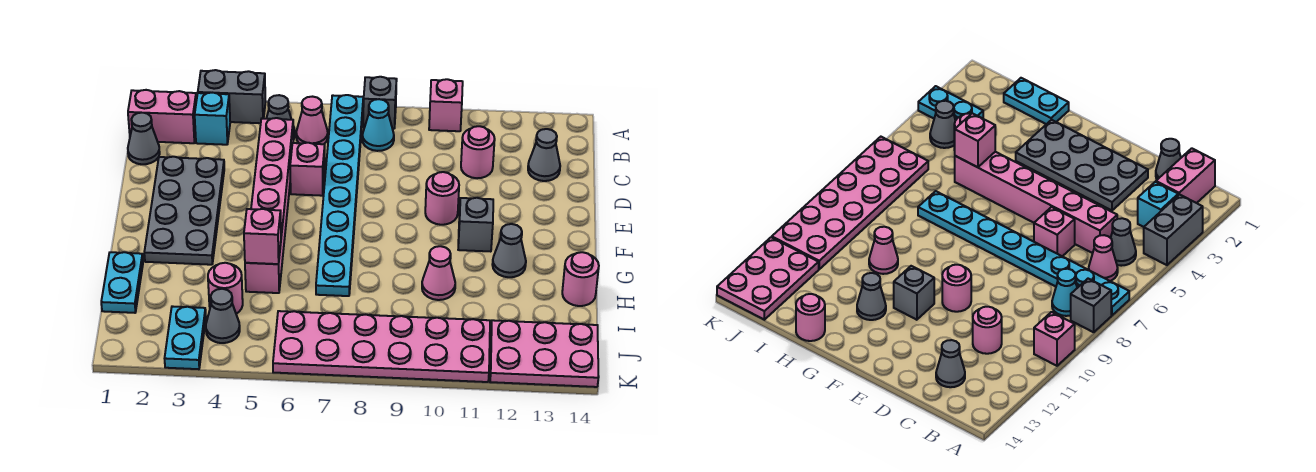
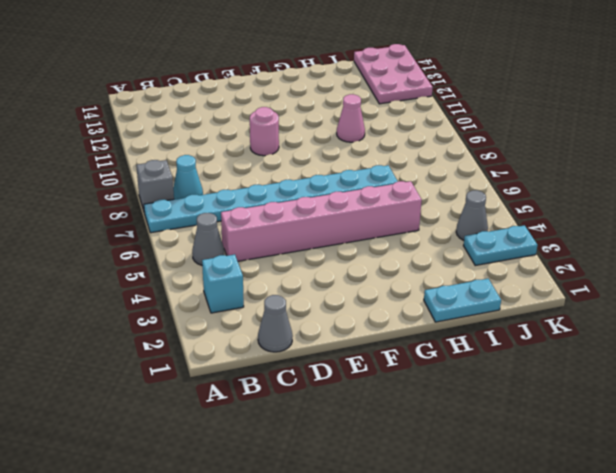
none -> grey brick A3:A4 level 1
none -> pink brick A10 level 1
none -> pink brick B1:B2 level 1

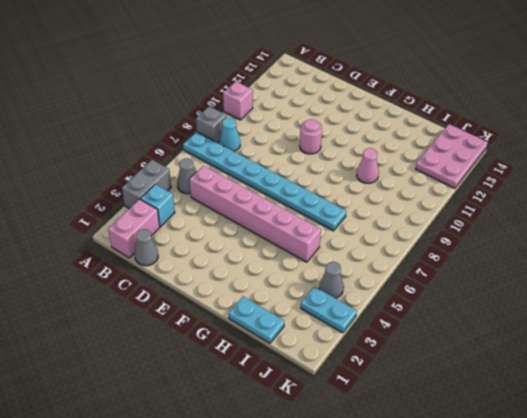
none -> pink cone B6 level 1
none -> pink round brick C11 level 1
none -> grey cone C13 level 1

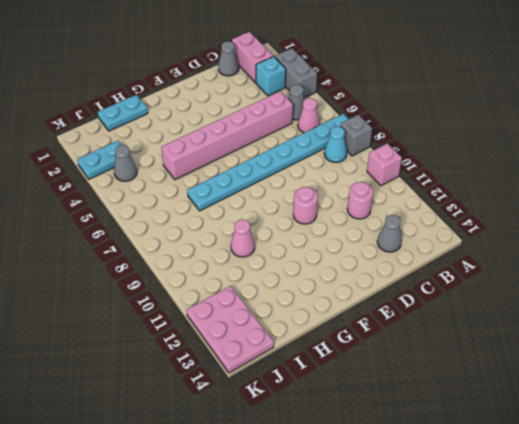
none -> grey plate D2:G3 level 1
none -> pink brick D6 level 1
none -> grey brick F11 level 1

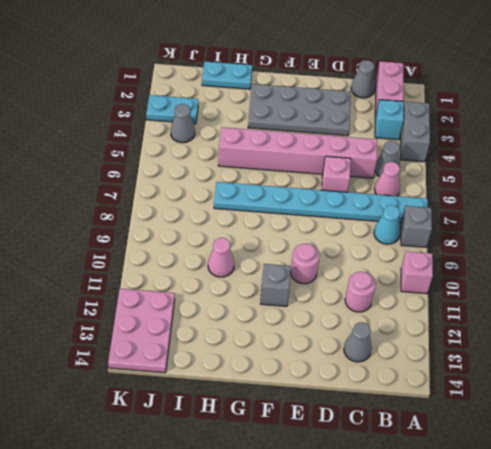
none -> grey cone G12 level 1
none -> pink round brick H14 level 1
none -> pink round brick I4 level 1

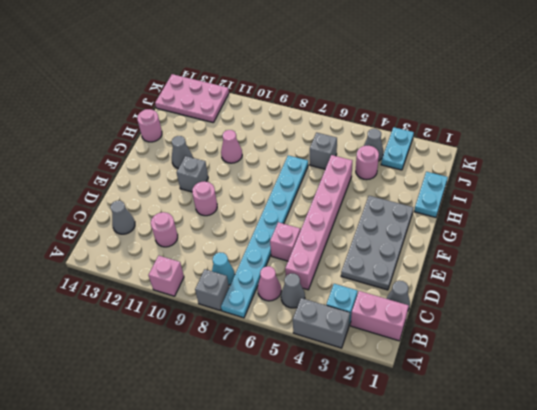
grey brick I6 level 1 -> none
none -> pink plate J6:K11 level 1
none -> pink brick H5 level 2

